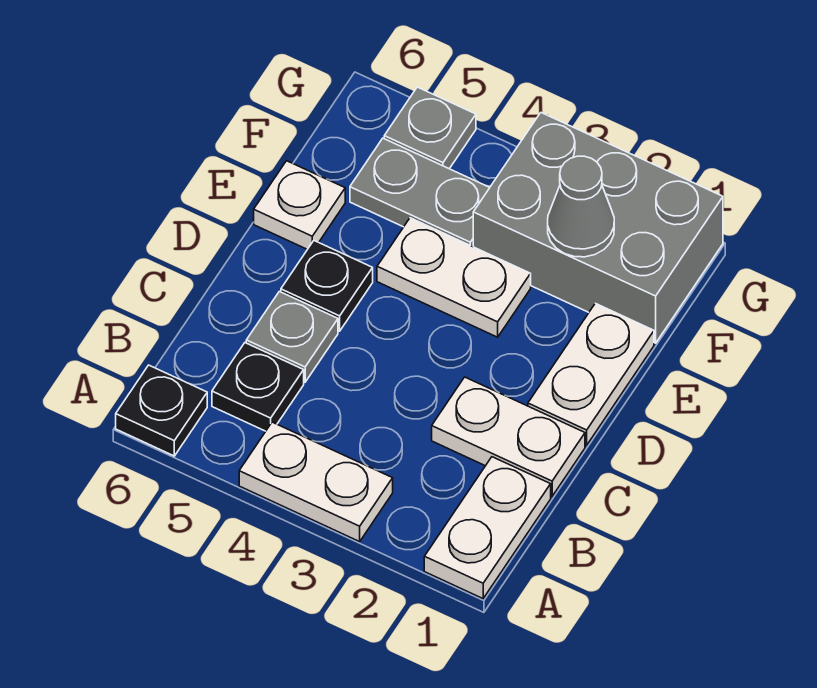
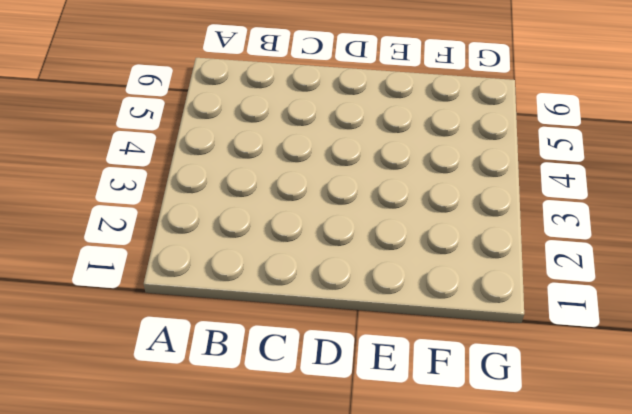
none -> white plate A1:B1 level 1
none -> white plate A3:A4 level 1
none -> black plate A6 level 1

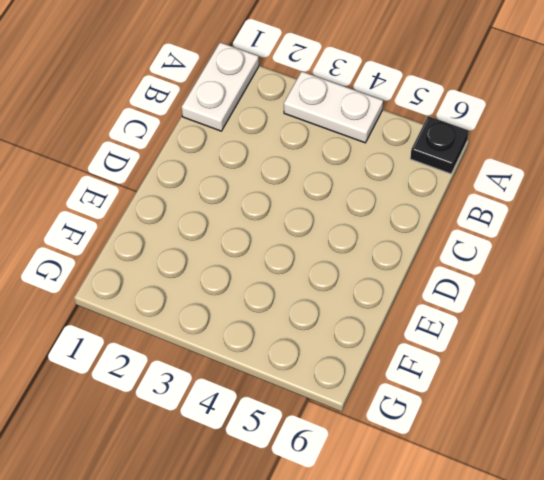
none -> black plate B5 level 1
none -> white plate C1:C2 level 1
none -> grey plate C5 level 1

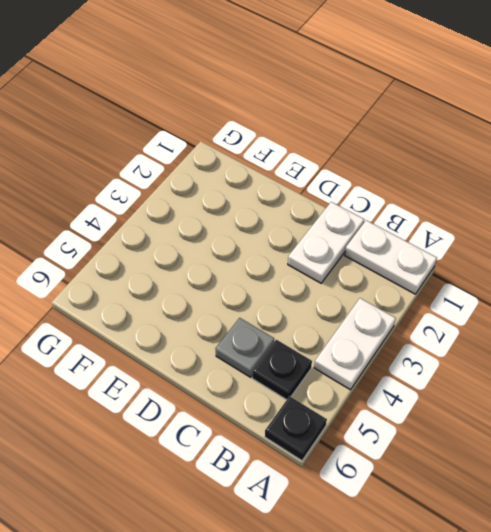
none -> white plate D1:E1 level 1
none -> black plate D5 level 1
none -> white plate E3:E4 level 1

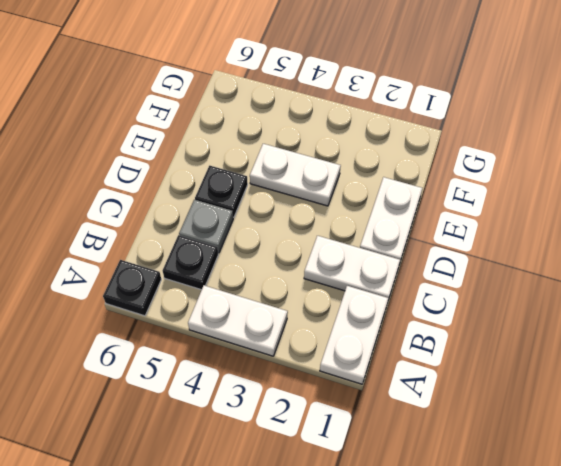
none -> white plate E6 level 1
none -> grey brick F1:G3 level 1
none -> grey plate F4:F5 level 1

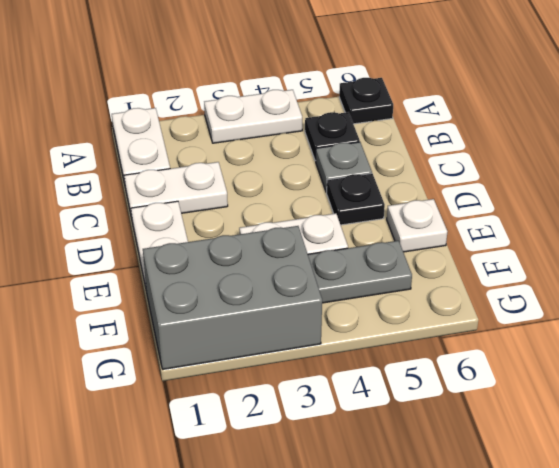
none -> grey plate G5 level 1
none -> grey cone F2 level 2

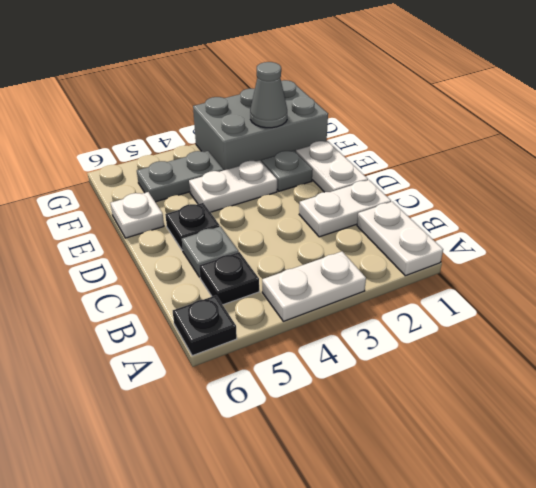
grey plate E2 level 1 -> grey plate G5 level 1

